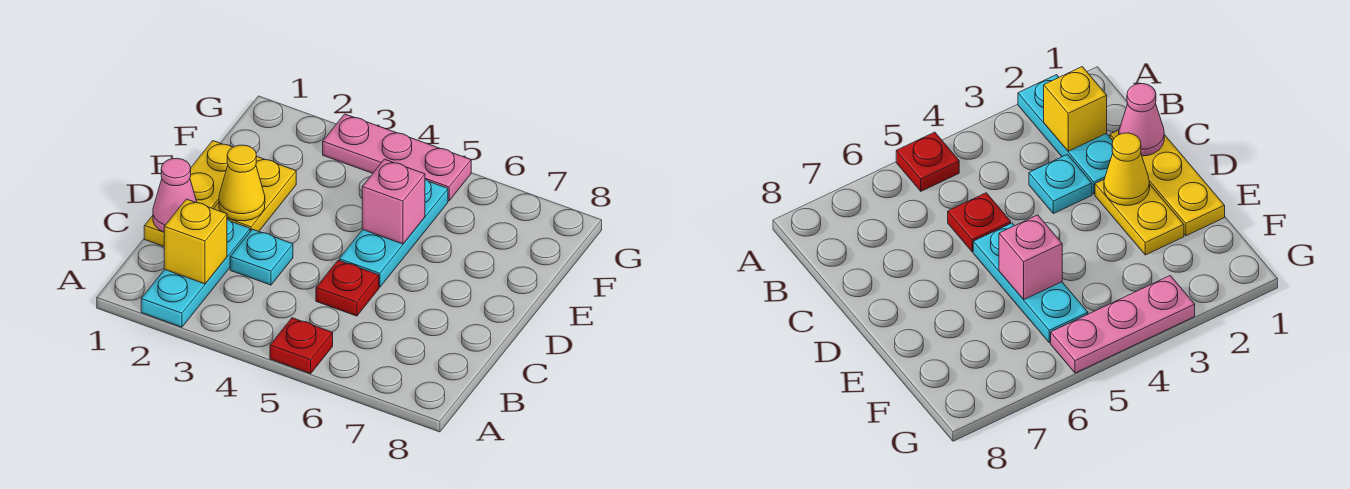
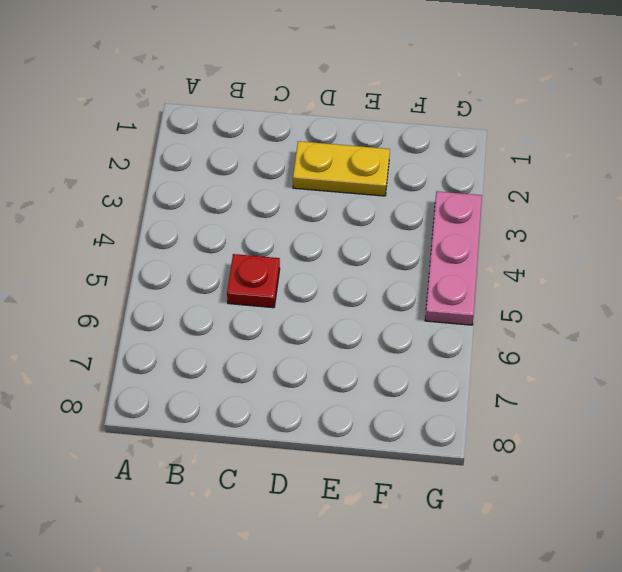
none -> cyan plate A2:C2 level 1
none -> red plate A5 level 1
none -> yellow plate C1:E1 level 1

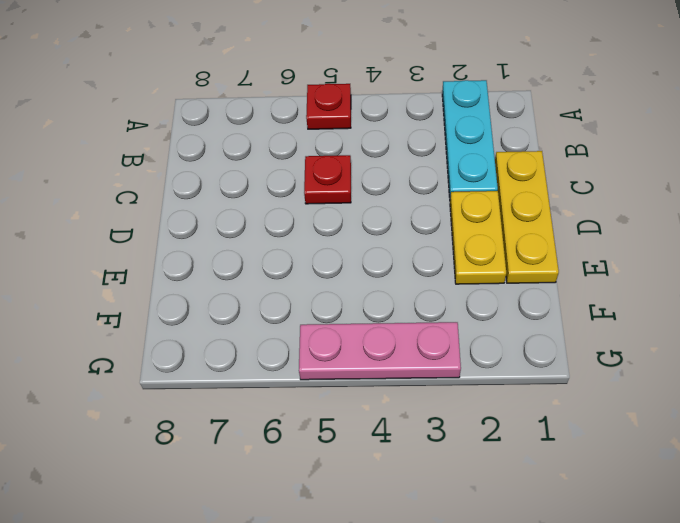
none -> cyan plate C3 level 1
none -> cyan plate D5:F5 level 1
none -> yellow brick B2 level 2

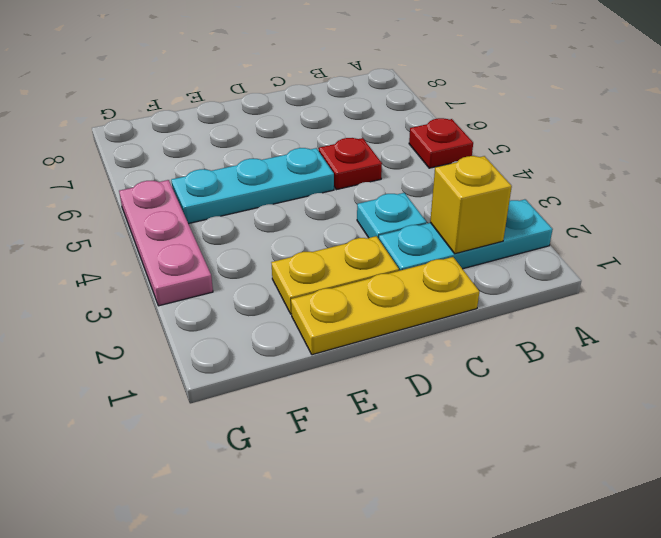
none -> pink cone C1 level 2
none -> yellow cone D2 level 2
none -> pink brick E5 level 2

